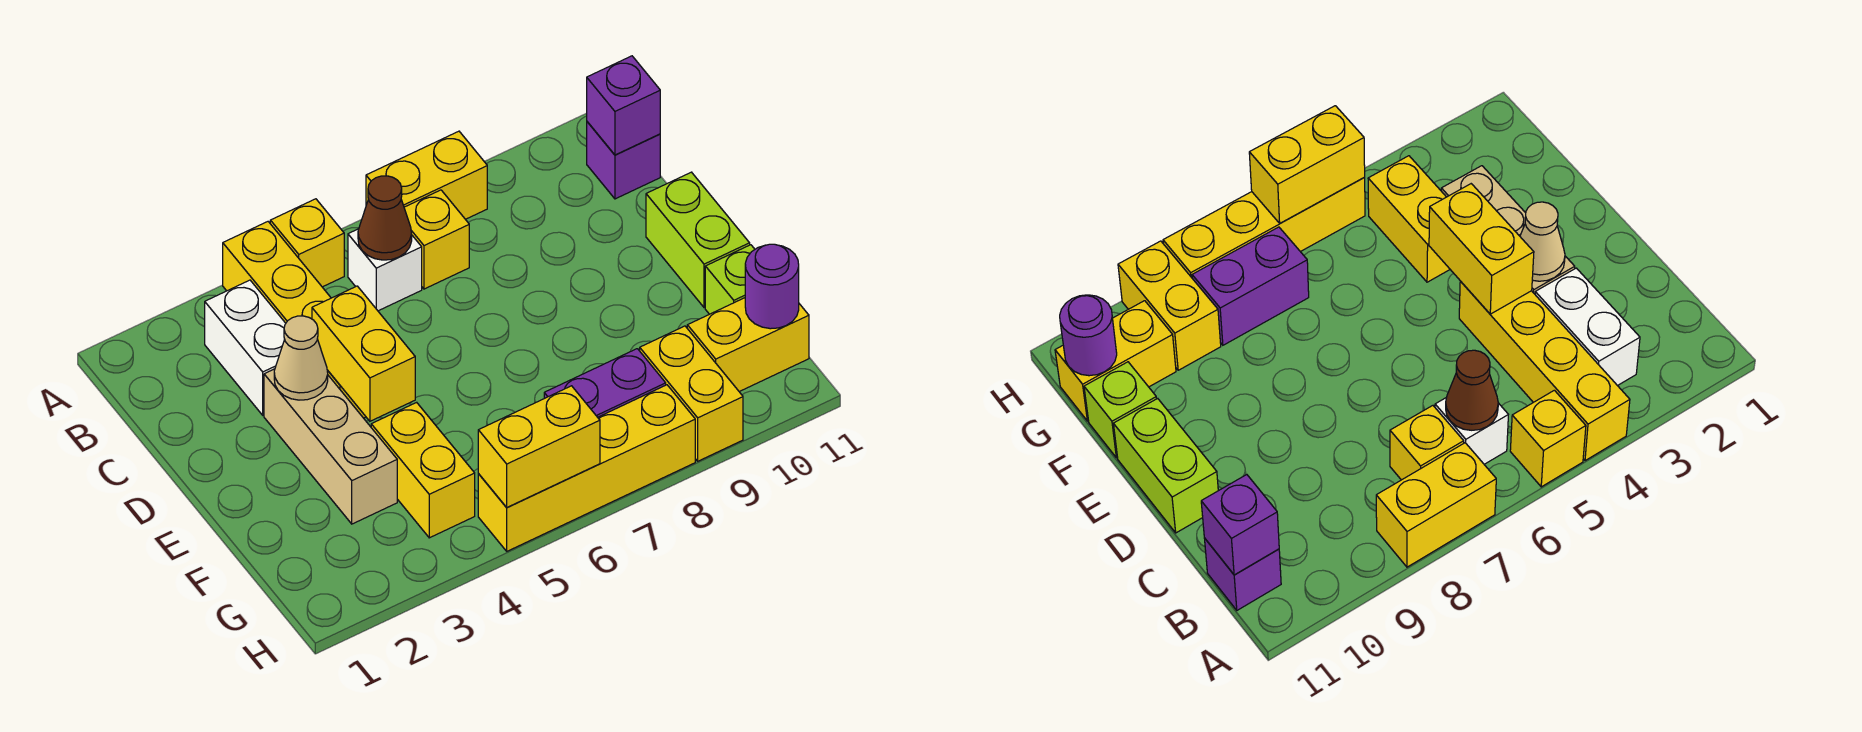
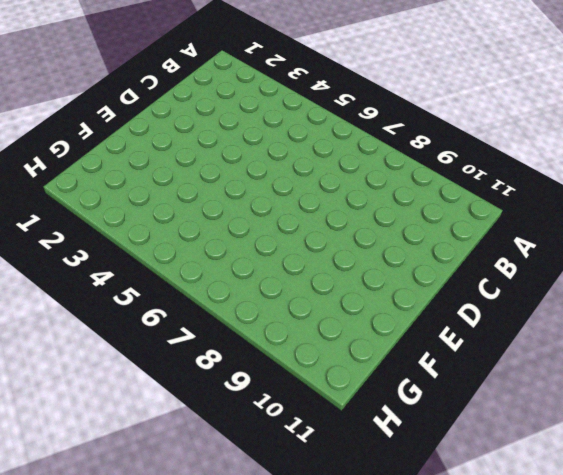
none -> yellow brick A4:D4 level 1
none -> yellow brick A5 level 1
none -> yellow brick A7:A8 level 1

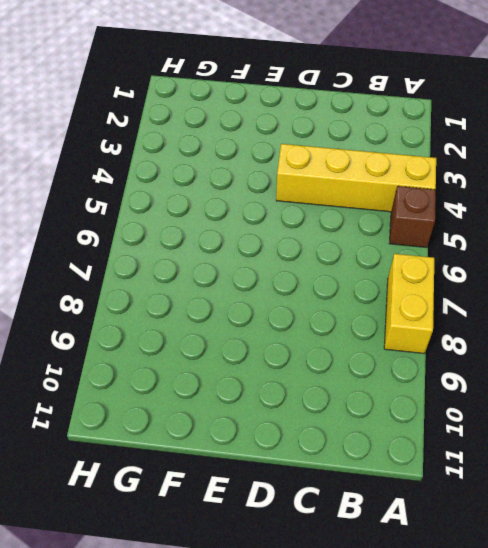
brown brick A5 level 1 -> yellow brick A5 level 1
none -> white brick B3:C3 level 1
none -> white brick B6 level 1
none -> yellow brick B7 level 1

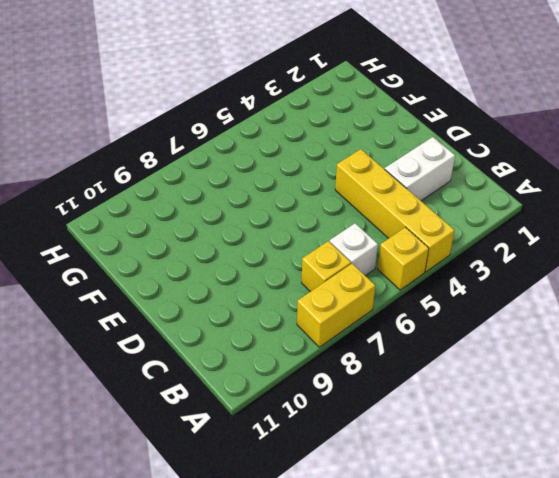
white brick C2:C3 level 1 -> white brick B3:C3 level 1
none -> purple brick B11 level 1
none -> tan brick D3:F3 level 1
none -> lime brick D11:E11 level 1

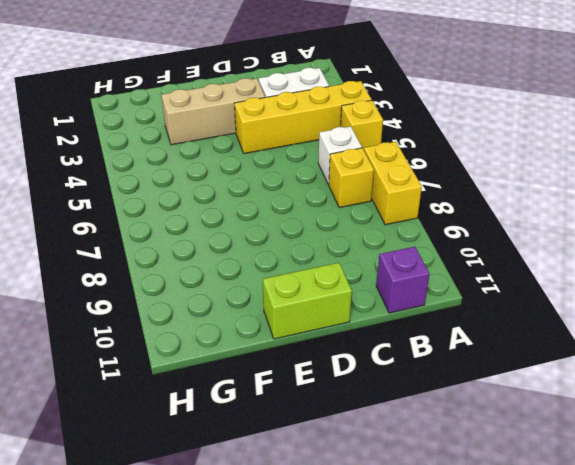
none -> yellow brick F4:G4 level 1
none -> lime brick F11 level 1
none -> purple brick G7:G8 level 1

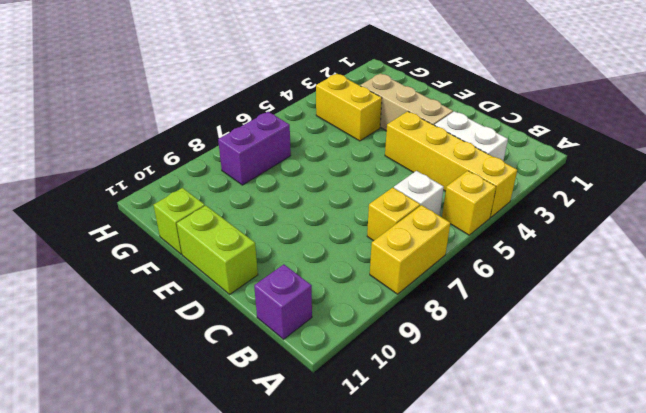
none -> yellow brick G9:H9 level 1
none -> yellow brick G10:G11 level 1
none -> yellow brick H5:H8 level 1

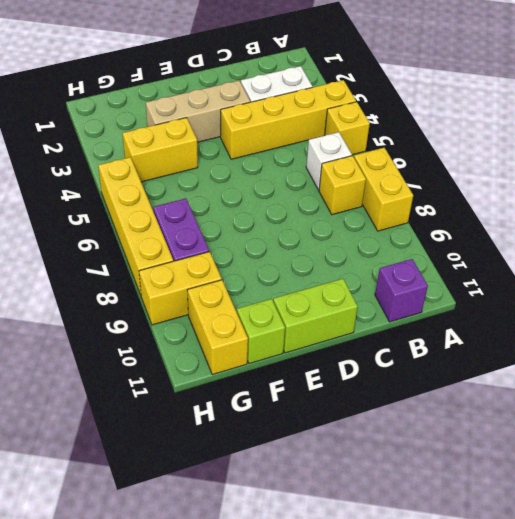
none -> brown cone B6 level 2
none -> purple brick B11 level 2
none -> tan cone D3 level 2

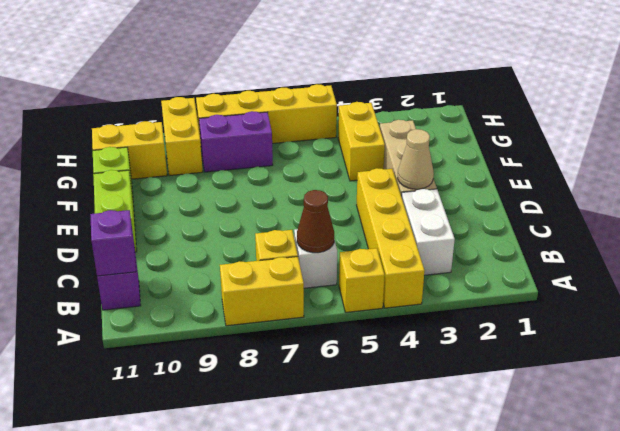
none -> yellow brick D4:E4 level 2
none -> purple round brick G11 level 2
none -> yellow brick H5:H6 level 2

